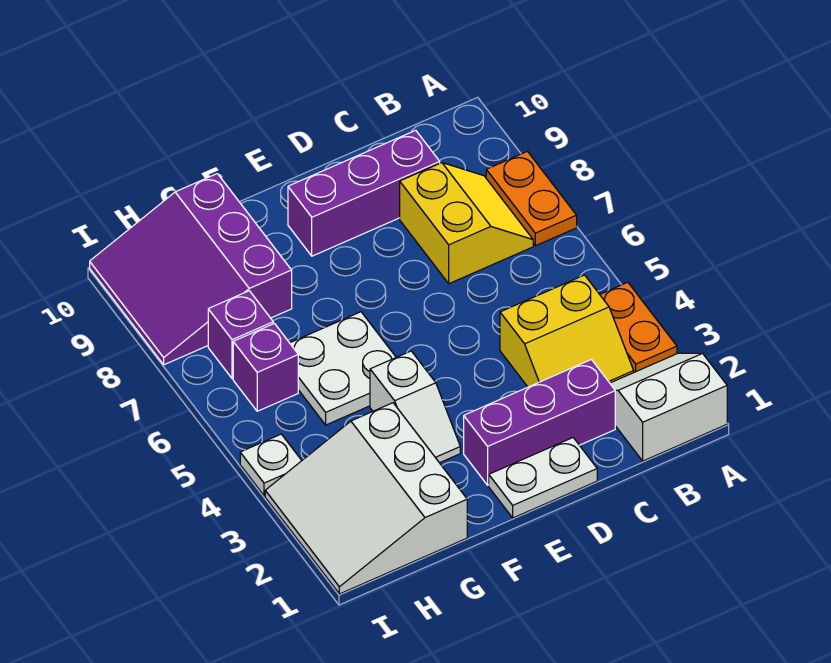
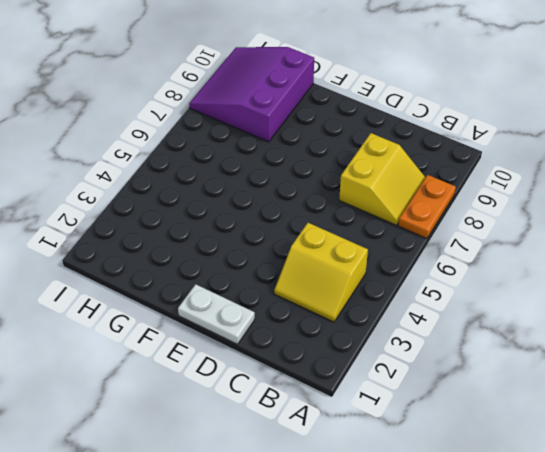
none -> white slope A1:B2 level 1 top 1
none -> orange plate A3:A4 level 1
none -> purple brick C2:E2 level 1

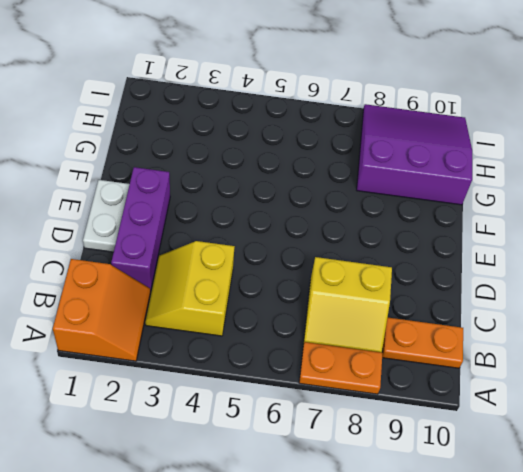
orange slope A1:B2 level 1 top 1 -> white slope A1:B2 level 1 top 1
orange plate B9:B10 level 1 -> orange plate A3:A4 level 1
none -> purple brick C9:E9 level 1
none -> white slope F3:F4 level 1 top 4
none -> white plate F5:G6 level 1

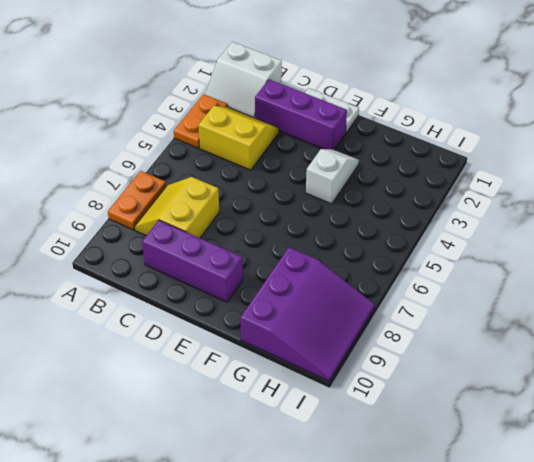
none -> white plate F5:G6 level 1
none -> white slope G1:I3 level 1 top G
none -> purple brick H6 level 1

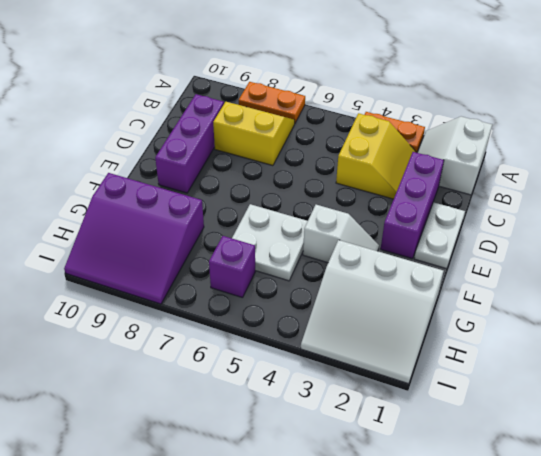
none -> purple brick H7 level 1
none -> white plate I4 level 1

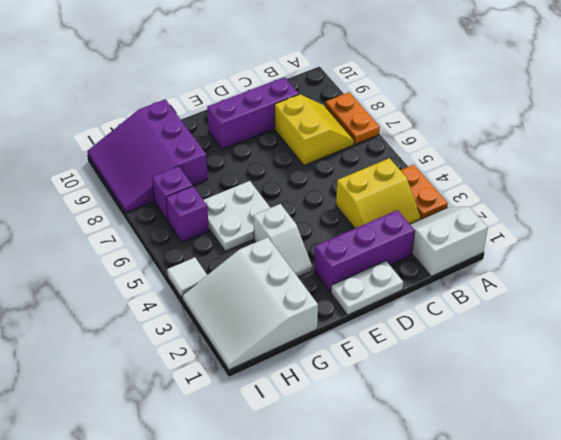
white tile I4 level 1 -> white plate I4 level 1

